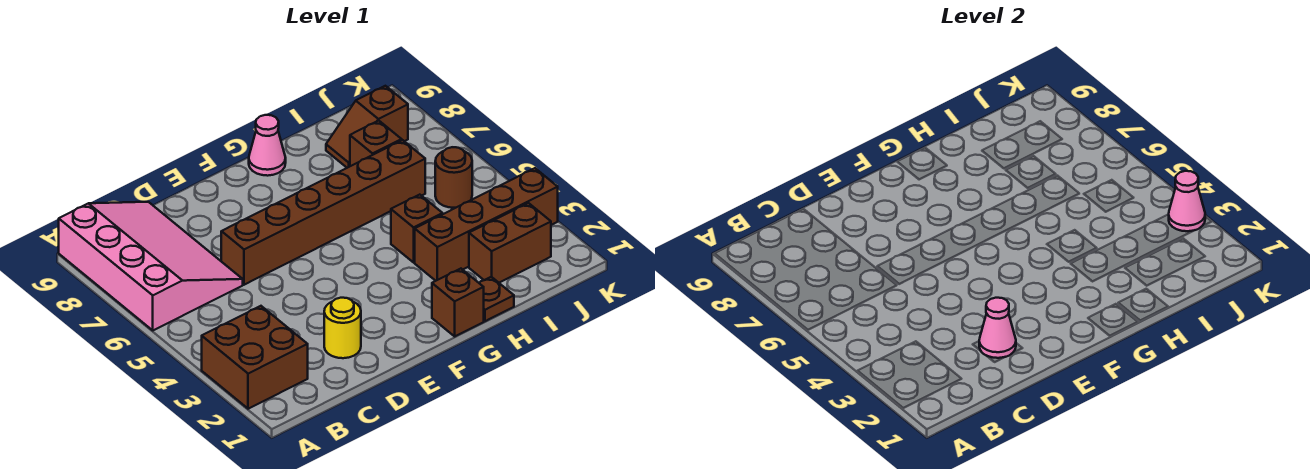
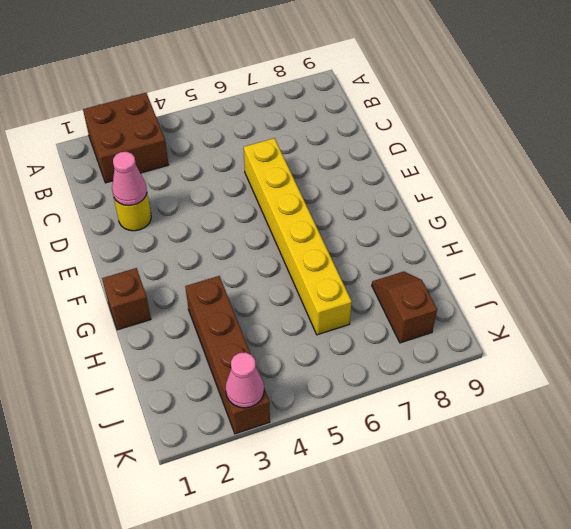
yellow brick D6:I6 level 1 -> brown brick D6:I6 level 1
none -> pink slope A6:C9 level 1 top A
none -> pink cone G9 level 1
none -> brown plate H1 level 1

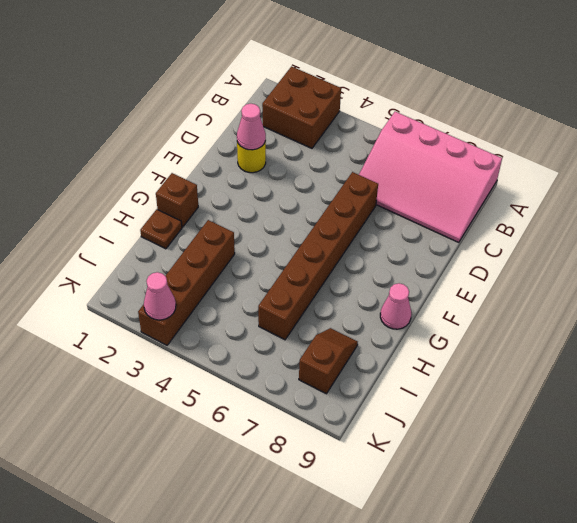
none -> brown brick H4 level 1
none -> brown brick I2:J2 level 1
none -> brown brick I7 level 1

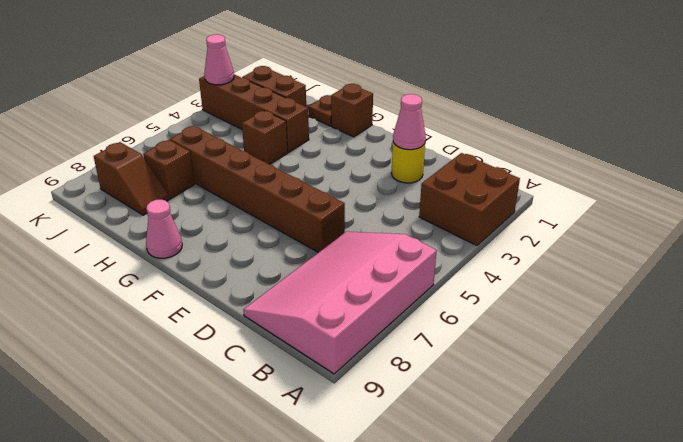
none -> brown round brick J5 level 1

